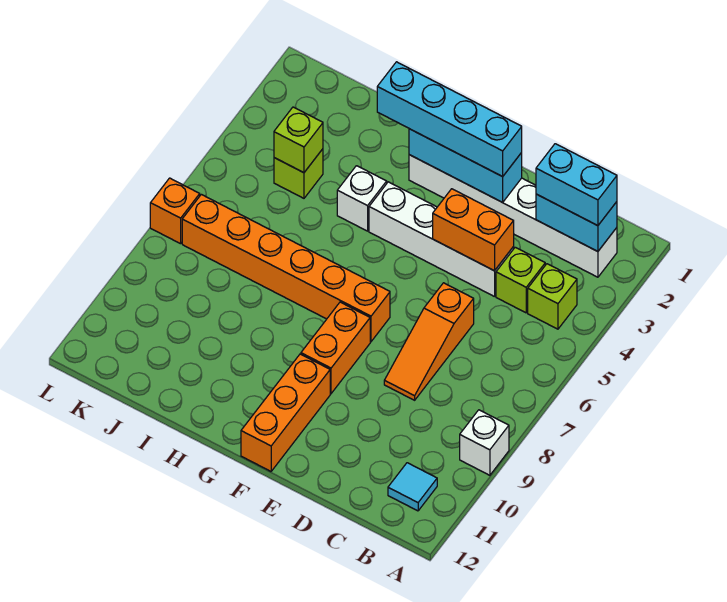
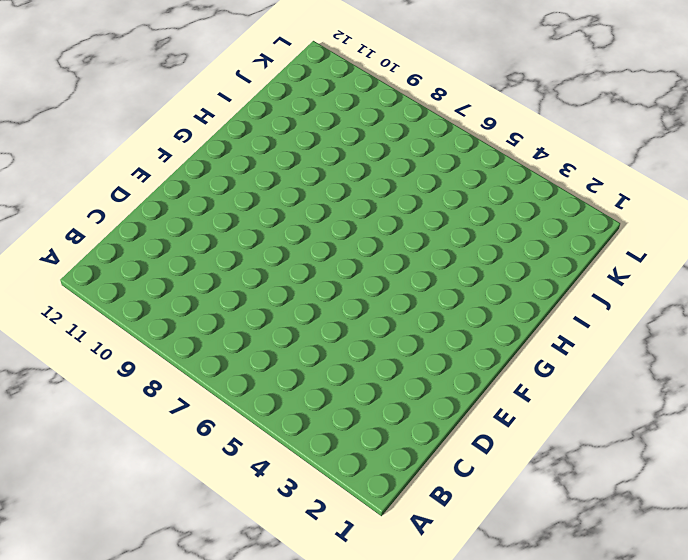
none -> white brick A9 level 1
none -> white brick B2:G2 level 1
none -> lime brick B4 level 1

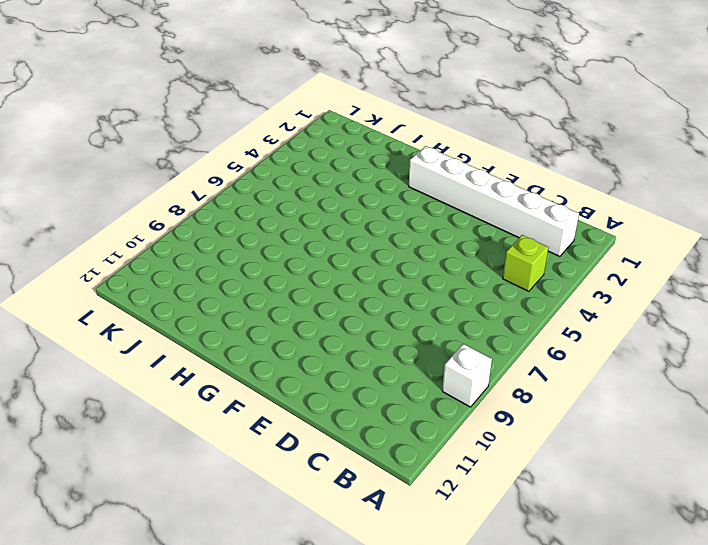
none -> cyan tile B11 level 1
none -> lime brick C4 level 1
none -> white brick D4:G4 level 1

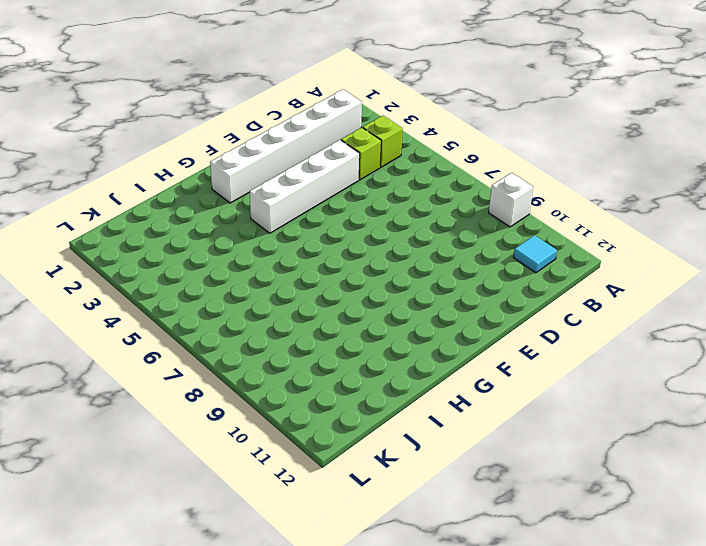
none -> orange slope D6:D8 level 1 top 6
none -> orange brick F7:K7 level 1
none -> orange brick F8:F9 level 1

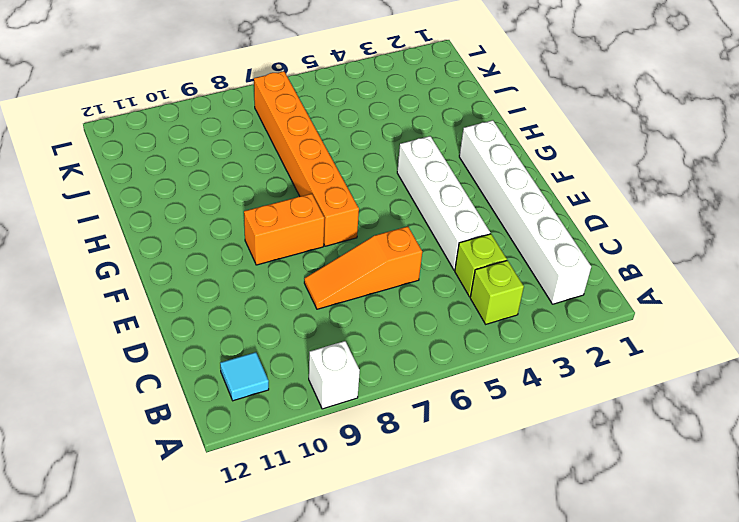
none -> orange brick F10:F12 level 1
none -> white brick H4 level 1
none -> lime brick J4 level 1

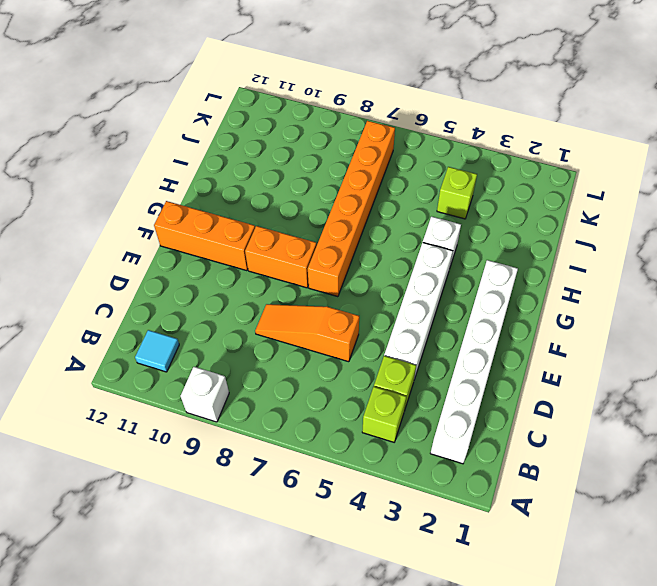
none -> orange brick L7 level 1
none -> cyan brick B2:C2 level 2
none -> orange brick D4:E4 level 2

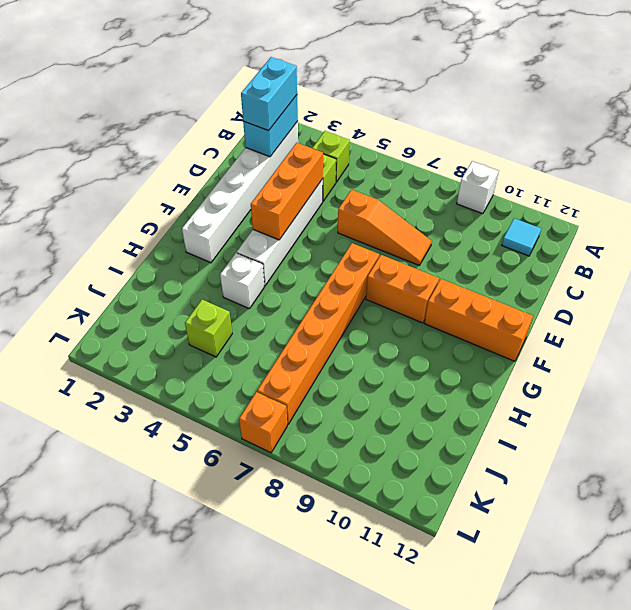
orange brick D4:F4 level 2 -> orange brick D4:E4 level 2
none -> cyan brick E2:G2 level 2
none -> lime brick J4 level 2
none -> cyan brick E2:H2 level 3

